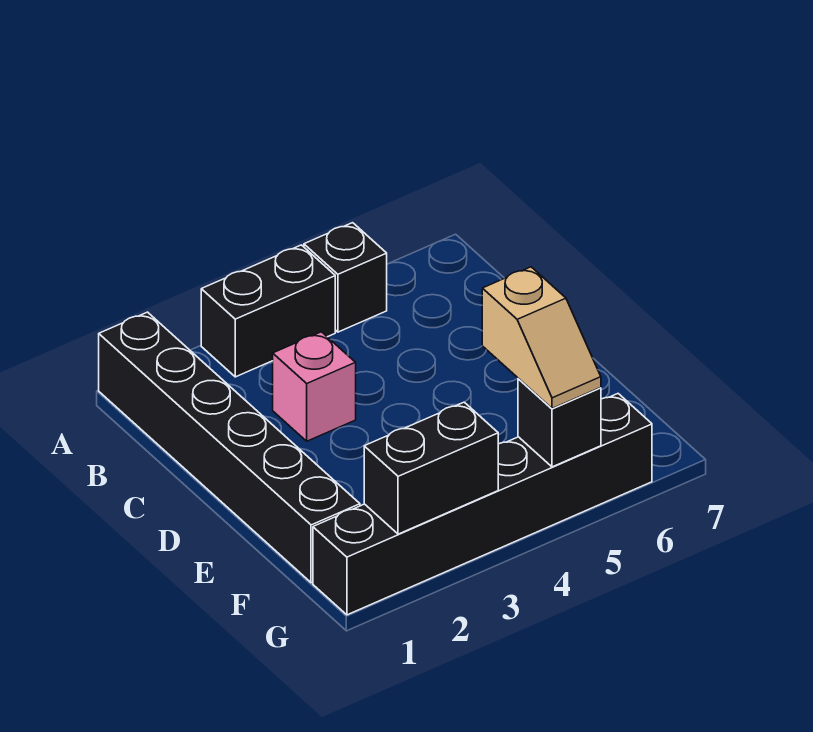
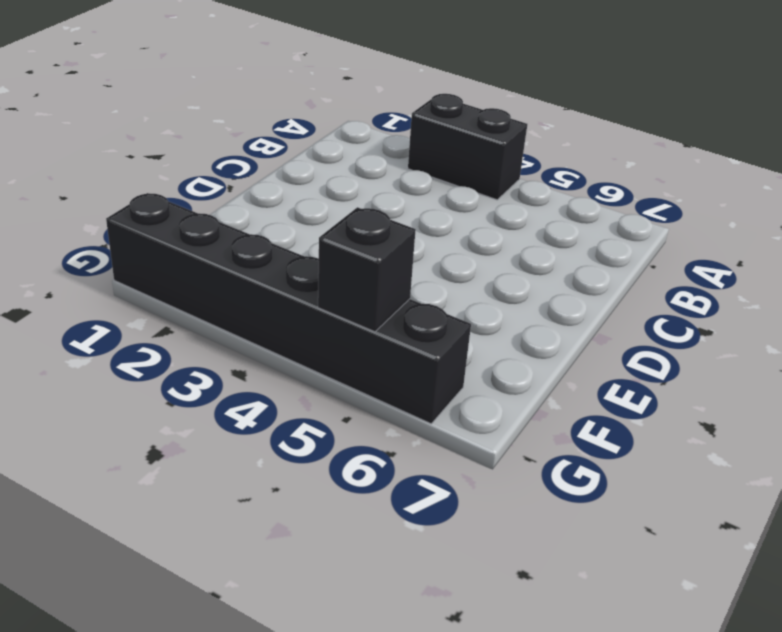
none -> black brick A1:F1 level 1
none -> black brick A5 level 1

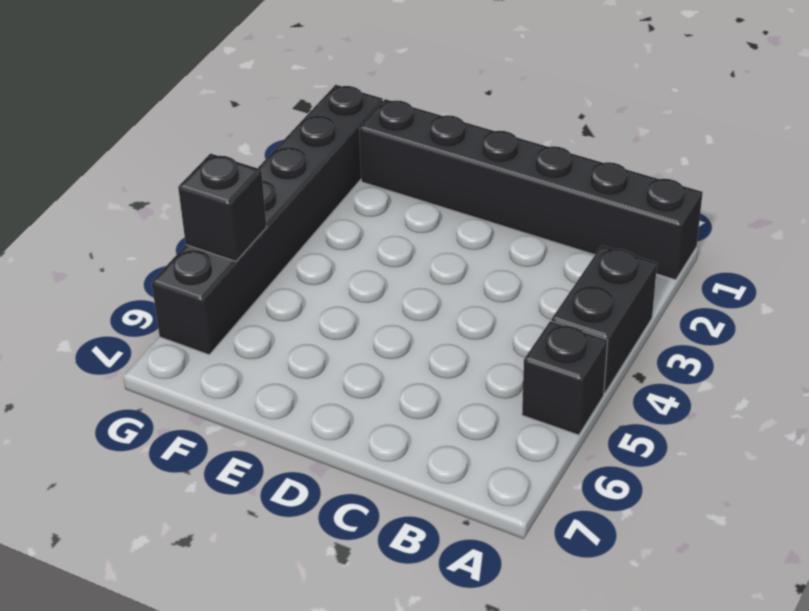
none -> pink brick C3 level 1
none -> black brick G2:G3 level 2

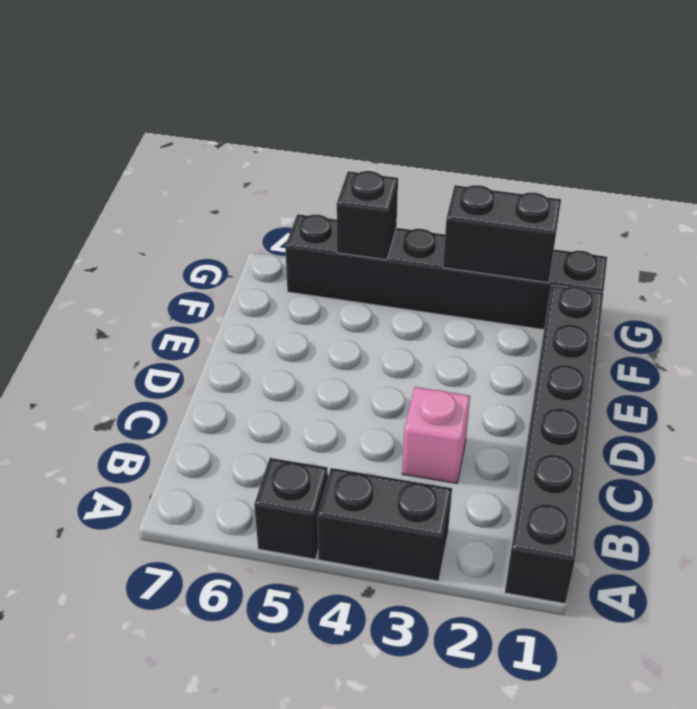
none -> tan slope F5:G5 level 3 top F

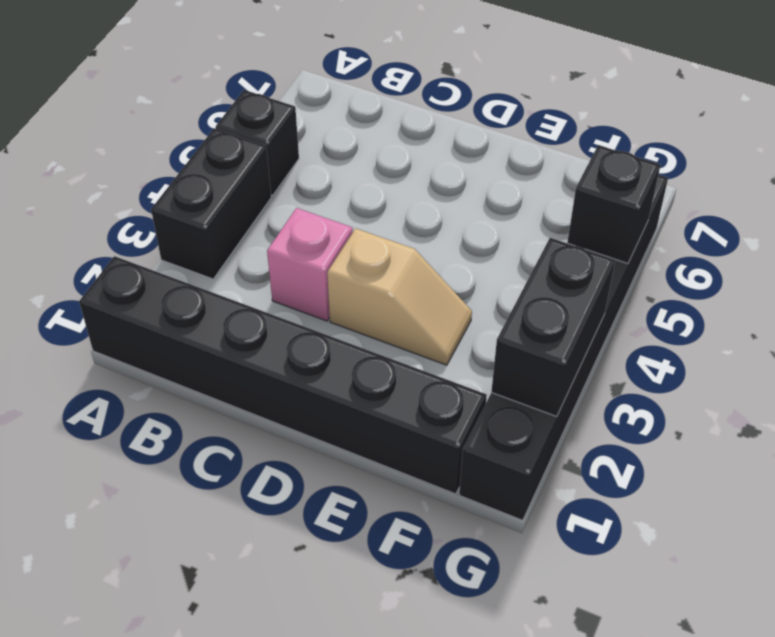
tan slope D3:E3 level 1 top D -> tan slope F5:G5 level 3 top F

